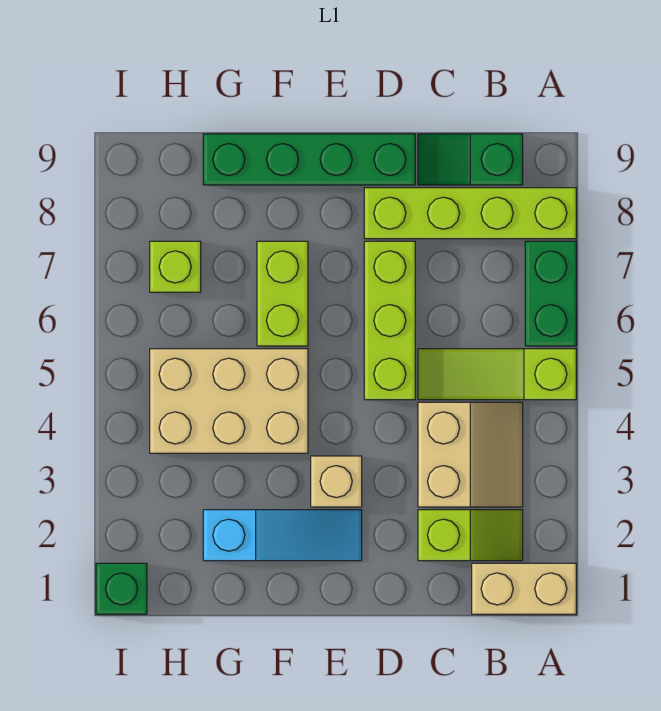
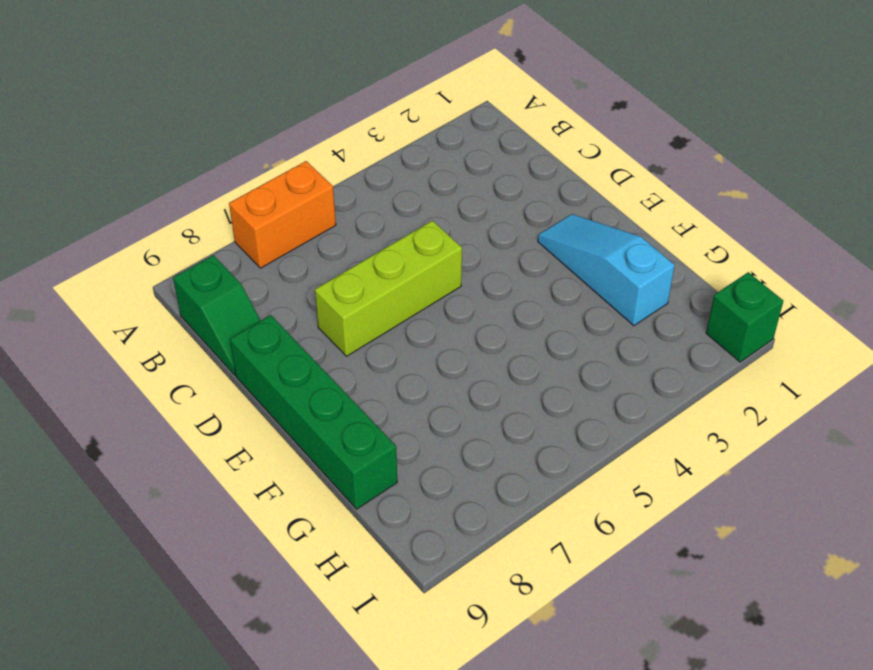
orange brick A6:A7 level 1 -> green brick A6:A7 level 1
none -> tan brick A1:B1 level 1
none -> lime slope A5:C5 level 1 top A
none -> lime brick A8:D8 level 1

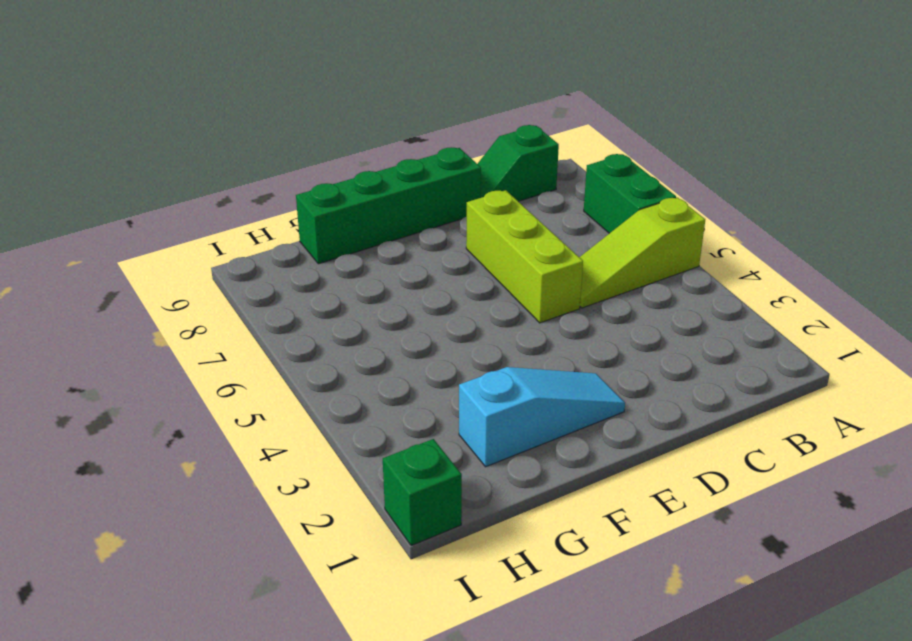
none -> tan brick A1:B1 level 1
none -> lime brick A8:D8 level 1
none -> lime slope B2:C2 level 1 top C

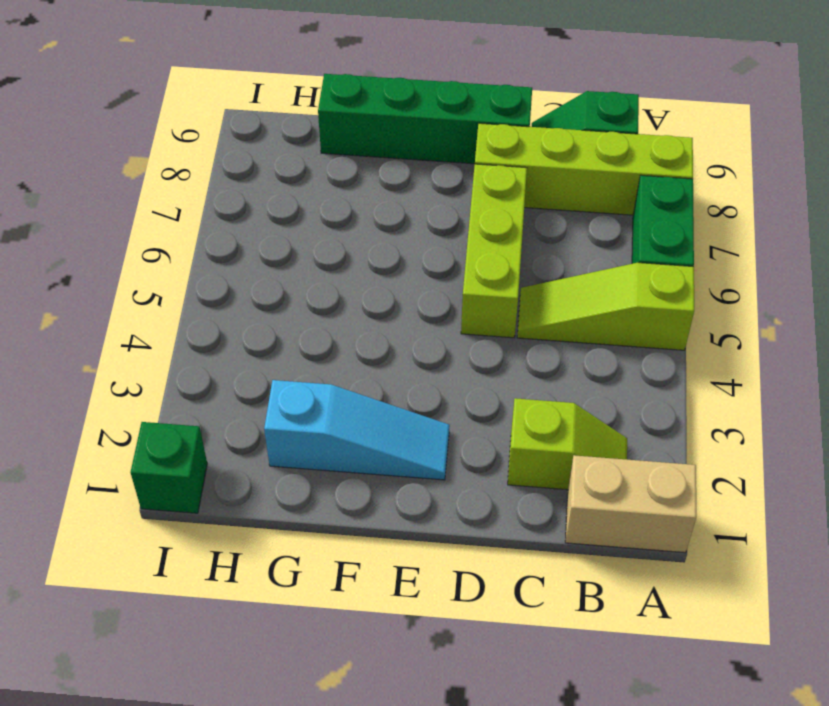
none -> tan slope B3:C4 level 1 top C
none -> tan brick E3 level 1
none -> tan brick F4:H5 level 1

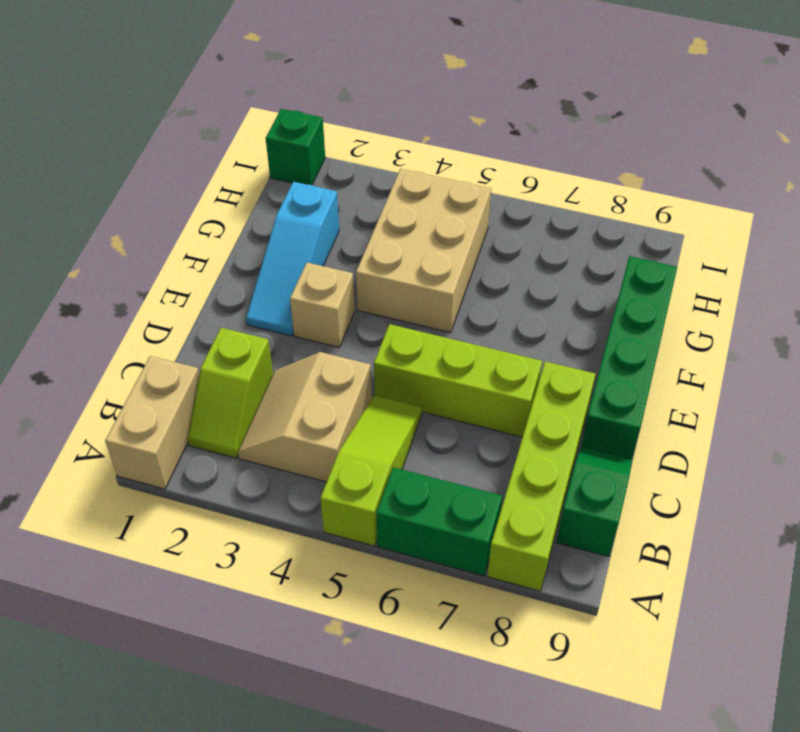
tan slope B3:C4 level 1 top 4 -> tan slope B3:C4 level 1 top C
none -> lime brick F6:F7 level 1
none -> lime brick H7 level 1

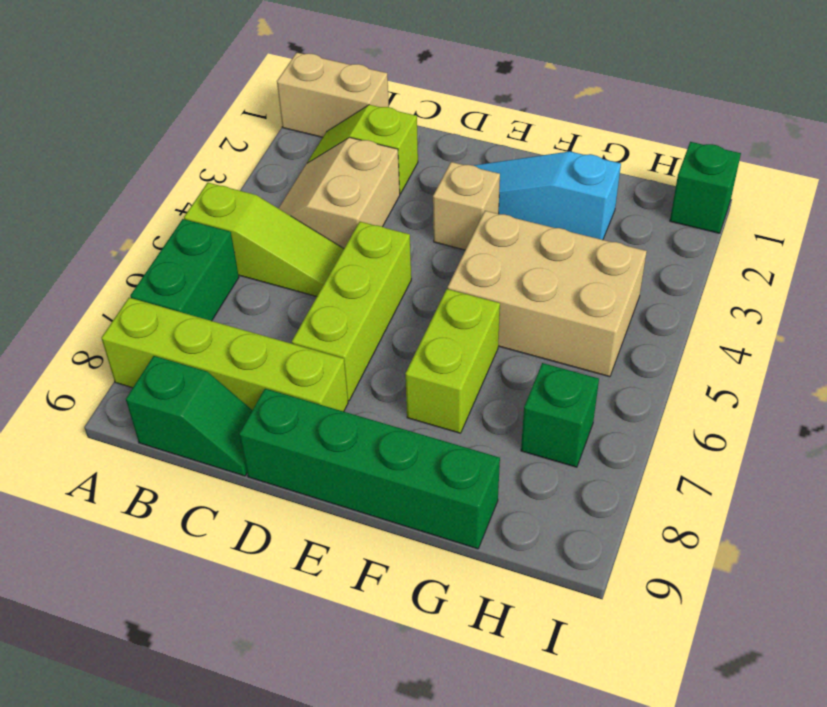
green brick H7 level 1 -> lime brick H7 level 1

